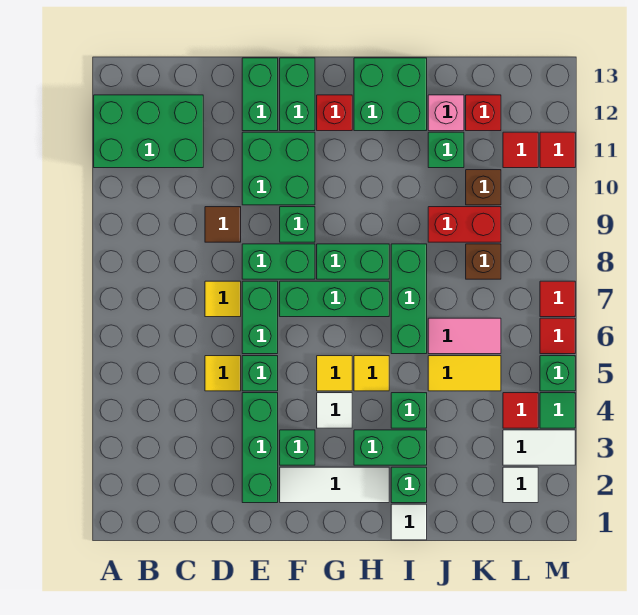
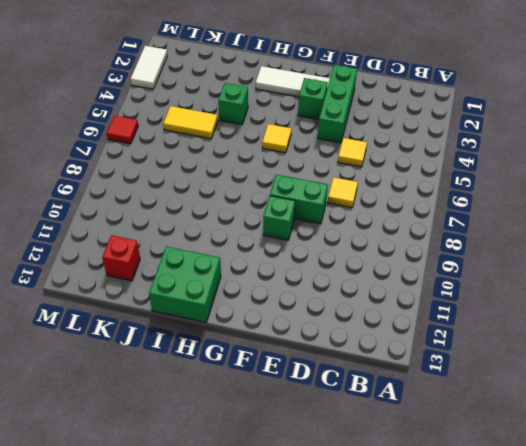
white tile M2:M3 level 1 -> white tile L3:M3 level 1
none -> green brick A11:C12 level 1
none -> brown tile D9 level 1
none -> green brick E5 level 1
none -> green brick E6:E7 level 1

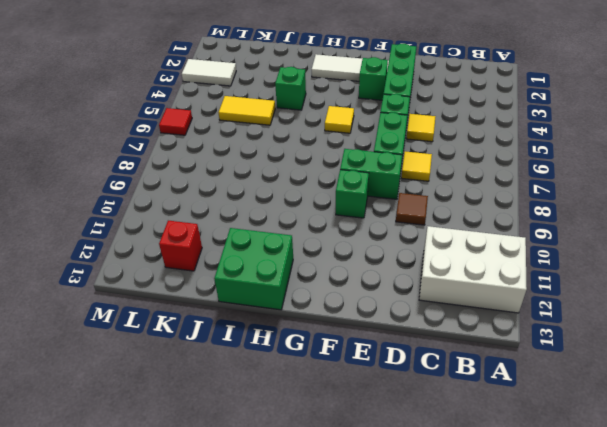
white brick A11:C12 level 1 -> green brick A11:C12 level 1
none -> green brick E10:F11 level 1
none -> green brick E12:E13 level 1
none -> green brick F7:H7 level 1
none -> green brick F12:F13 level 1

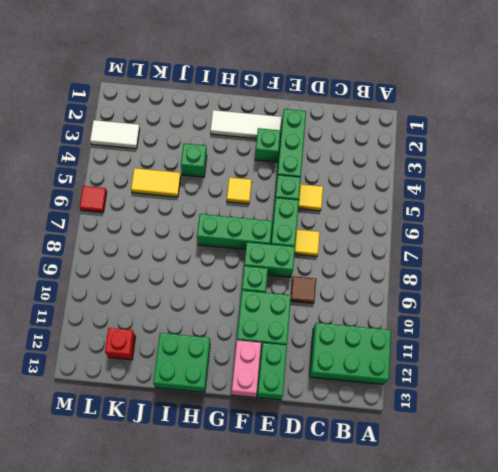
pink brick F12:F13 level 1 -> green brick F12:F13 level 1
none -> white tile G4 level 1
none -> green brick G8:H8 level 1
none -> red brick G12 level 1
none -> green brick H3:I3 level 1

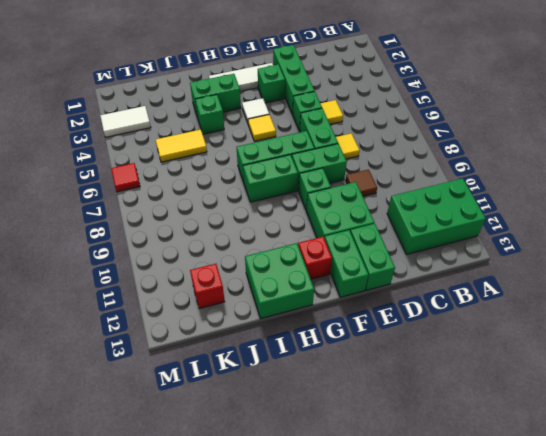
none -> yellow tile H5 level 1
none -> white tile I1 level 1
none -> green brick I2 level 1
none -> green brick I6:I8 level 1

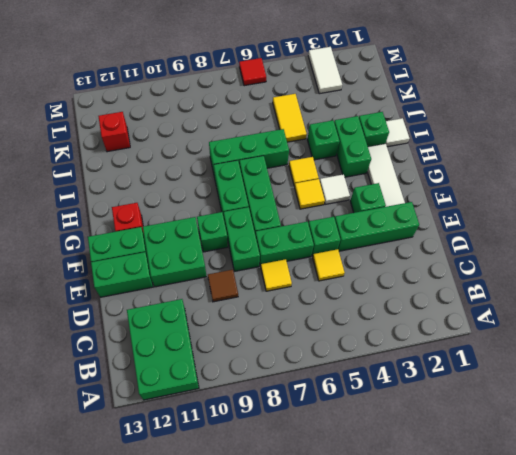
none -> green brick H12:I13 level 1
none -> pink tile J6:K6 level 1
none -> red brick J9:K9 level 1
none -> green brick J11 level 1

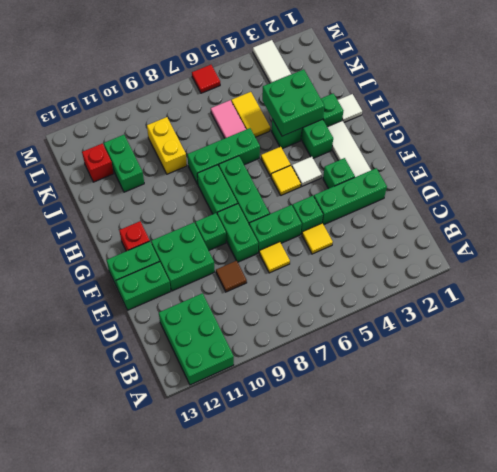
green brick I3:J4 level 2 -> green brick H12:I13 level 1
yellow brick J9:K9 level 1 -> red brick J9:K9 level 1
green brick J11:K11 level 1 -> green brick J11 level 1
none -> pink brick J12 level 1
none -> brown brick K8 level 1
none -> brown brick K10 level 1
none -> white tile L2 level 1

